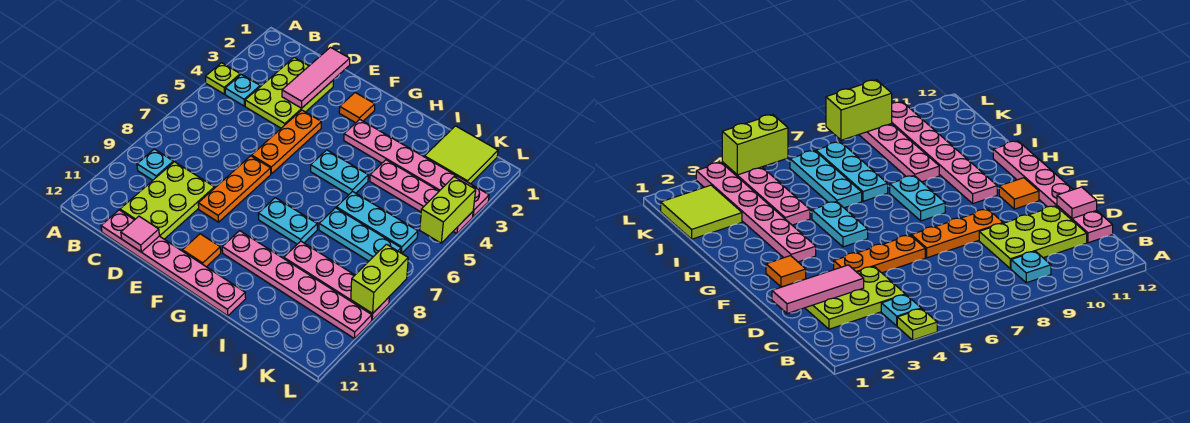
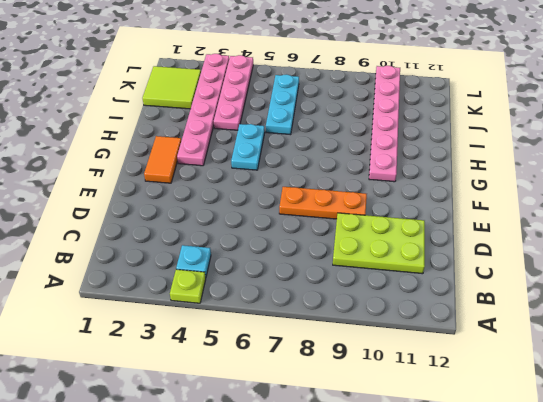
orange tile F2:G2 level 1 -> orange tile F2 level 1
none -> cyan plate B9 level 1
none -> lime plate C2:D4 level 1
none -> pink plate C12:H12 level 1

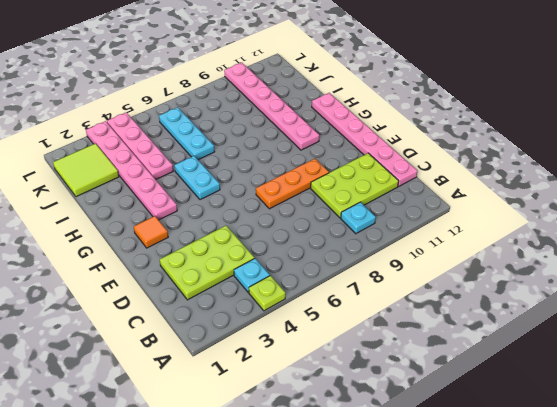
none -> orange plate E4:E6 level 1
none -> orange tile F11 level 1
none -> cyan plate G8:H8 level 1

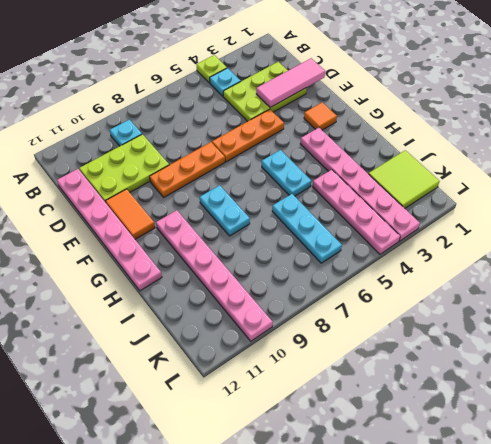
orange tile E11:F11 level 1 -> orange tile F11 level 1
none -> cyan plate I7:K7 level 1
none -> pink plate I9:L9 level 1
none -> pink tile D12 level 2

